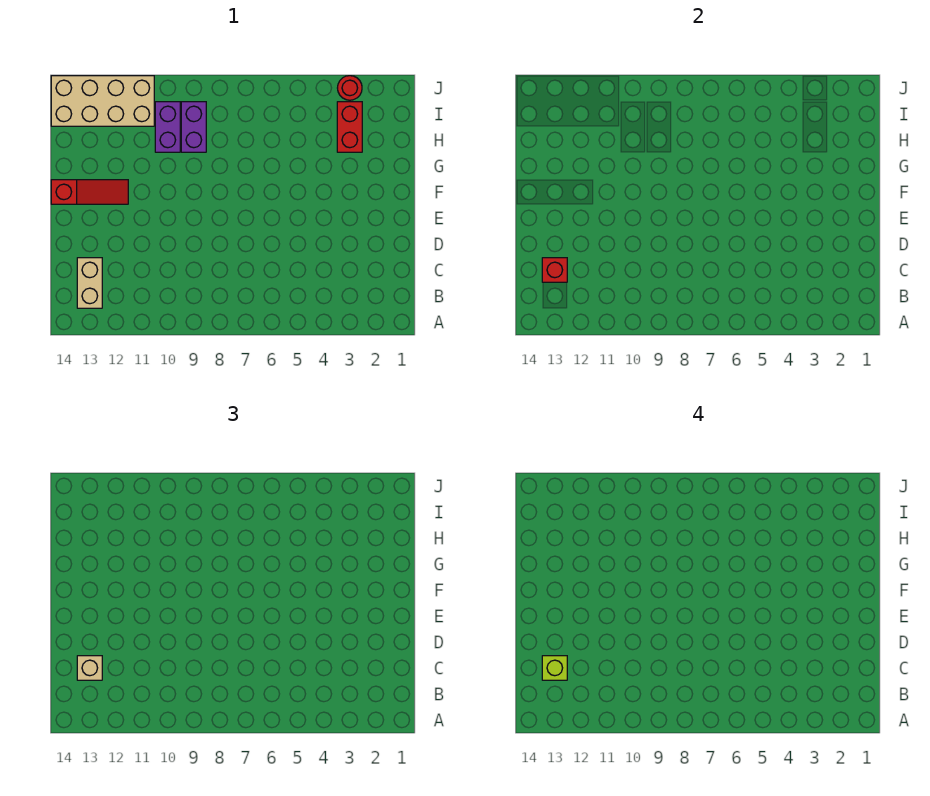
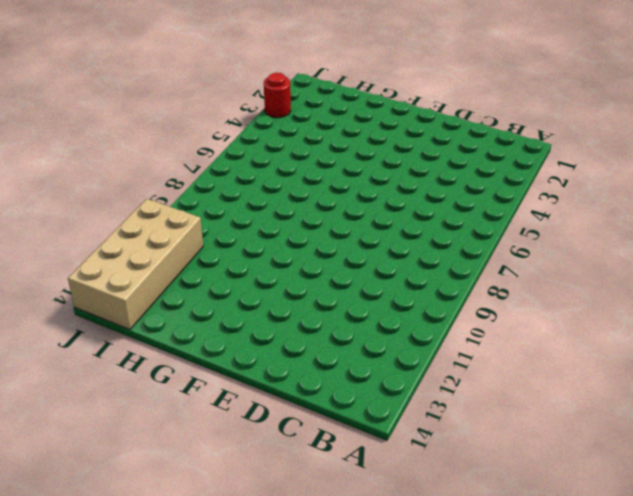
none -> tan brick B13:C13 level 1
none -> red slope F12:F14 level 1 top 14

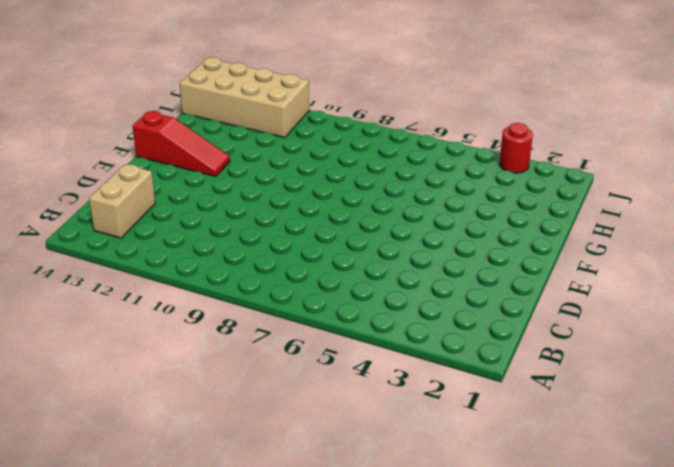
none -> red brick H3:I3 level 1
none -> purple brick H9:I9 level 1

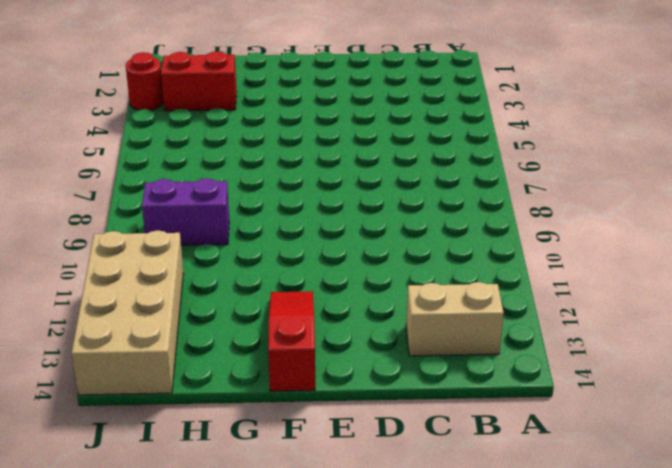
none -> purple brick H10:I10 level 1
none -> red brick C13 level 2

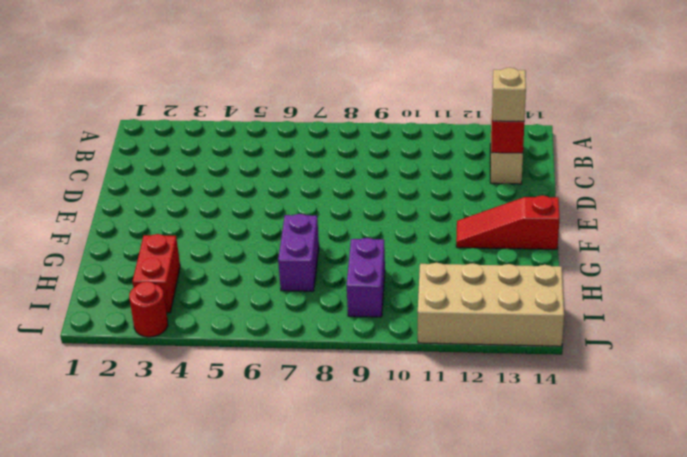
purple brick G7:H7 level 1 -> purple brick H10:I10 level 1
none -> lime brick C13 level 4

